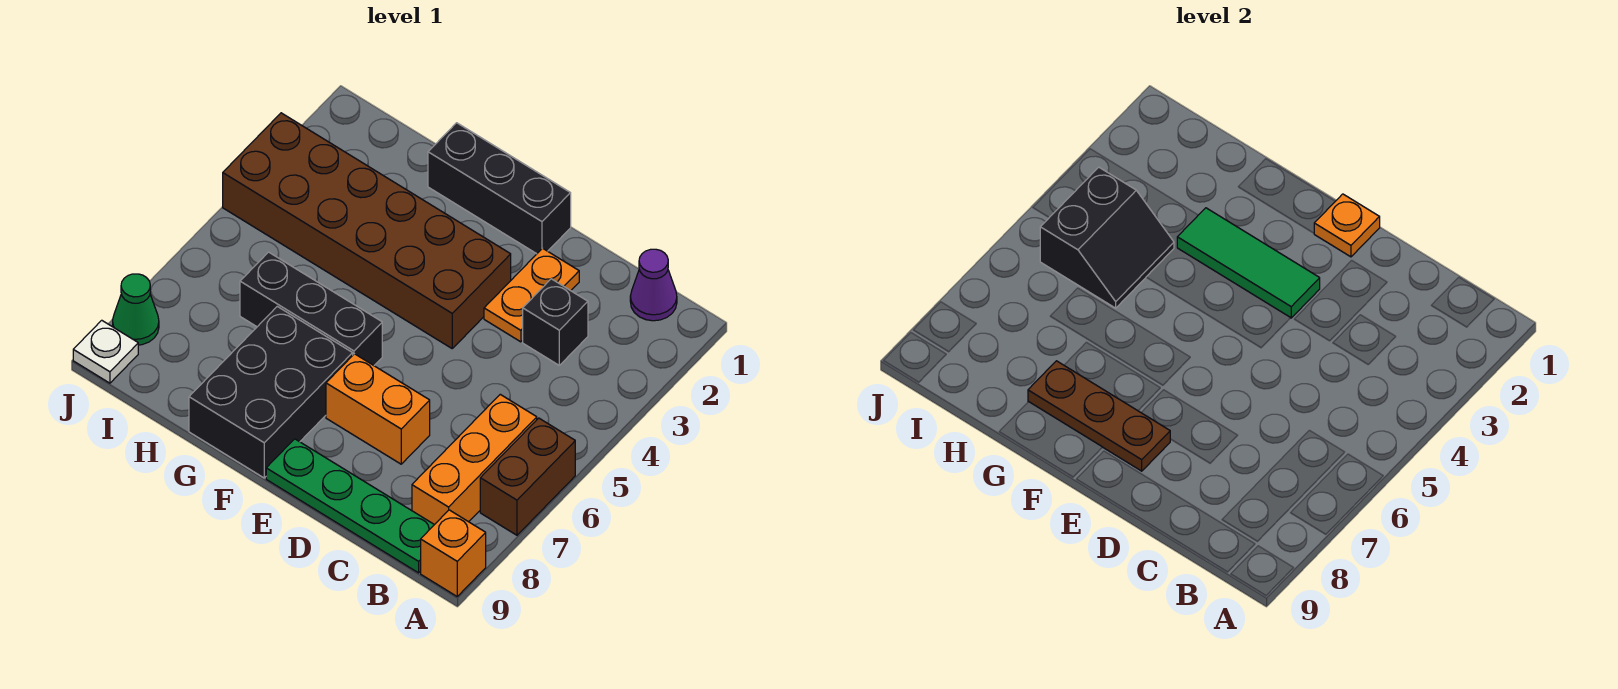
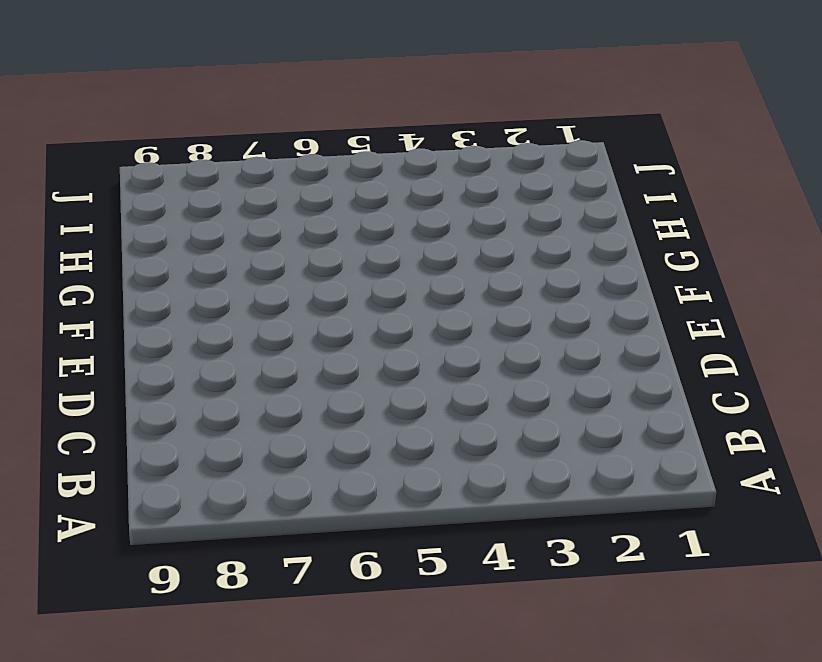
none -> brown brick A6:A7 level 1
none -> orange brick A9 level 1
none -> purple cone B1 level 1

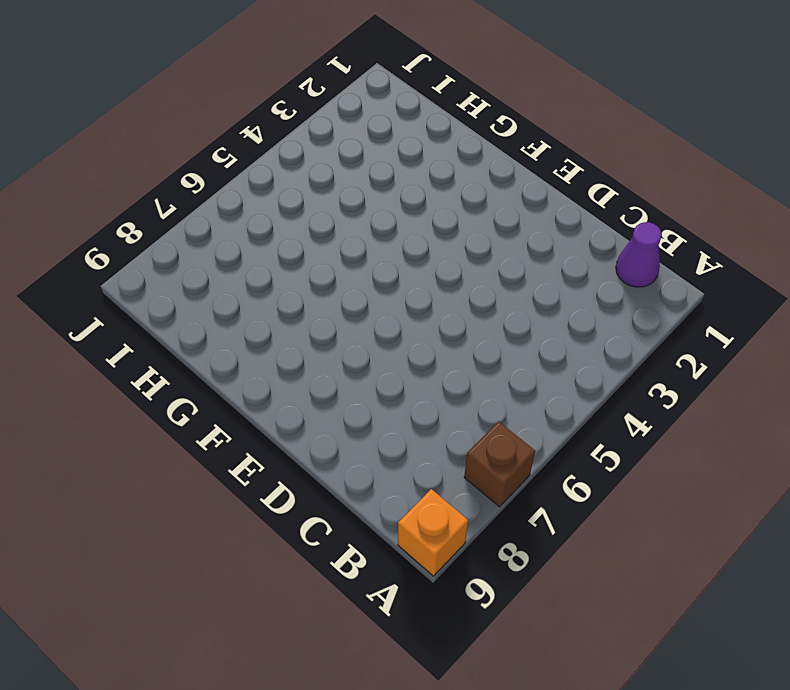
brown brick A7 level 1 -> brown brick A6:A7 level 1
none -> orange brick B6:B8 level 1
none -> green plate B9:E9 level 1
none -> black brick C3 level 1

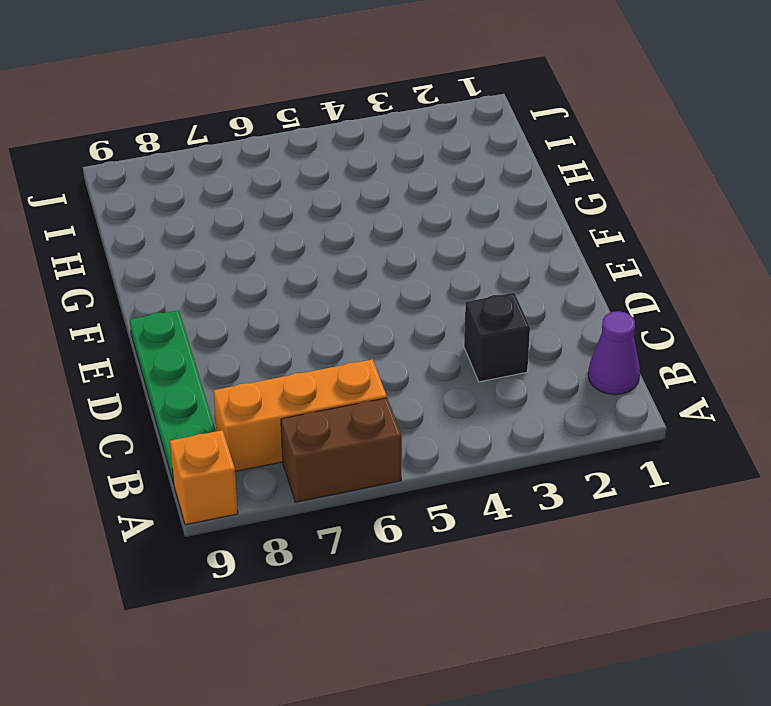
none -> orange plate D2:D3 level 1
none -> orange brick D7:E7 level 1
none -> black brick E1:G1 level 1

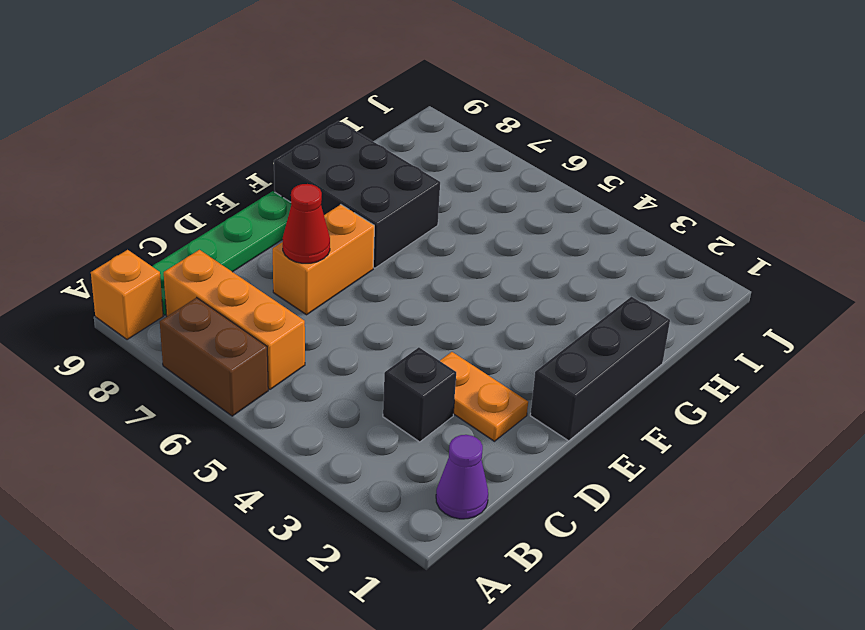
red cone D7 level 2 -> none
none -> brown brick E3:J4 level 1
none -> black brick F6:H6 level 1
none -> green cone J8 level 1

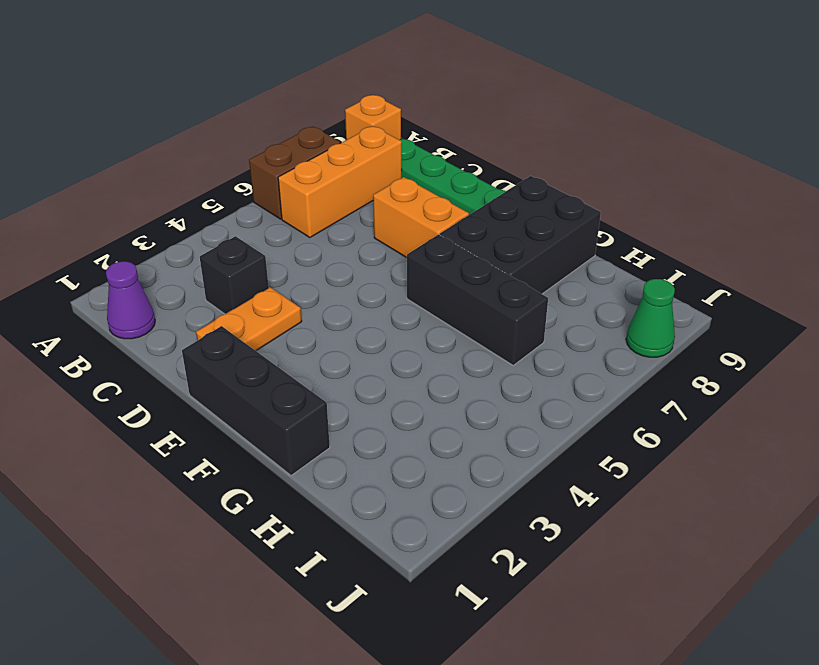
none -> brown brick E3:J4 level 1
none -> white plate J9 level 1
none -> orange plate E1 level 2

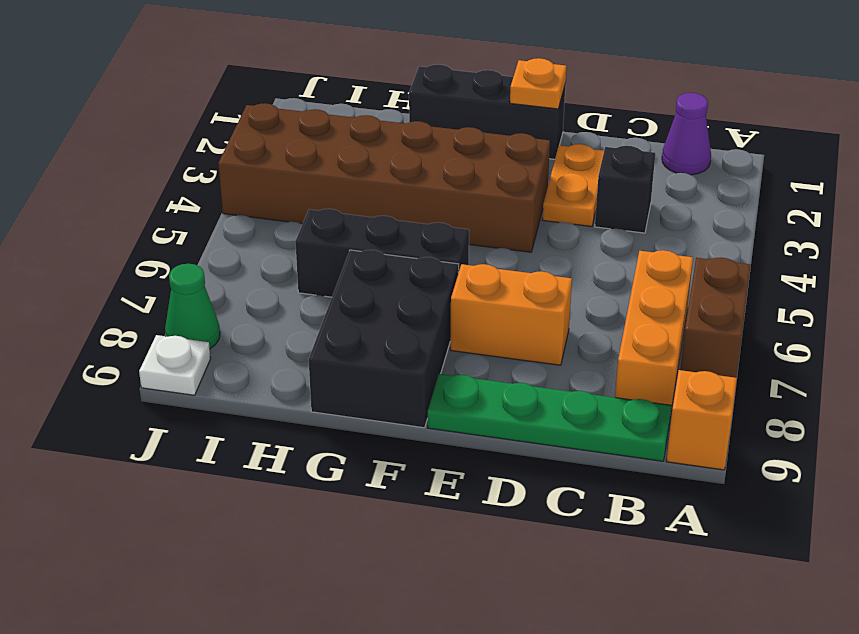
none -> green tile E3:G3 level 2
none -> brown plate E8:G8 level 2
none -> black slope H4:I5 level 2 top I

